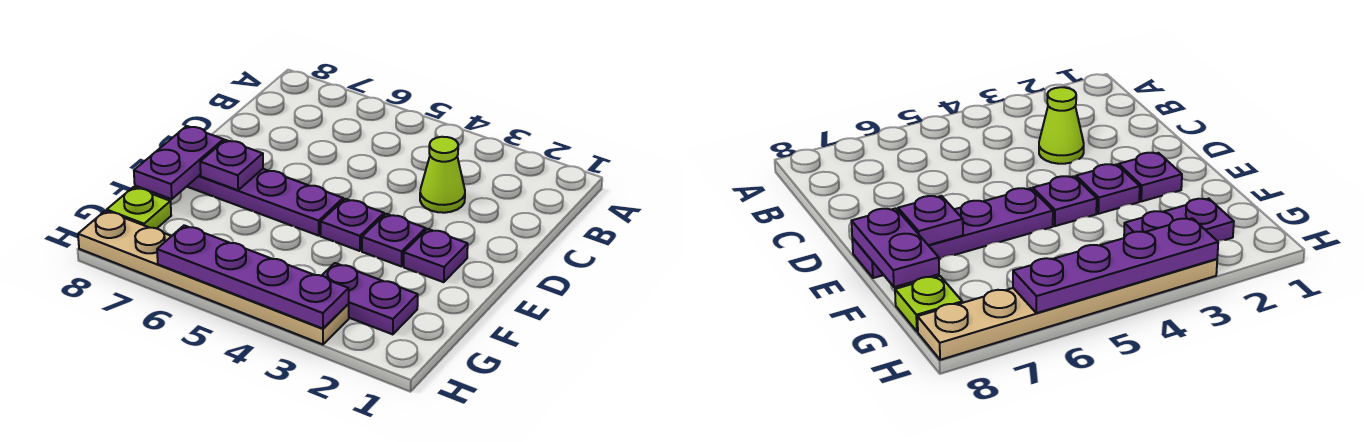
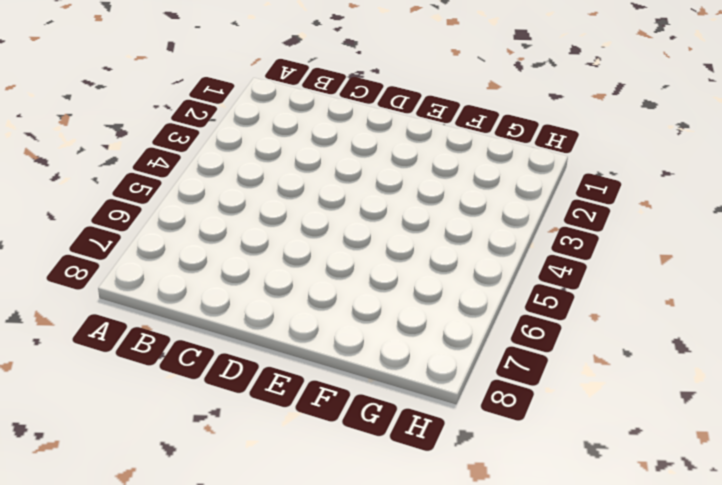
none -> lime cone C3 level 1
none -> purple plate E2 level 1

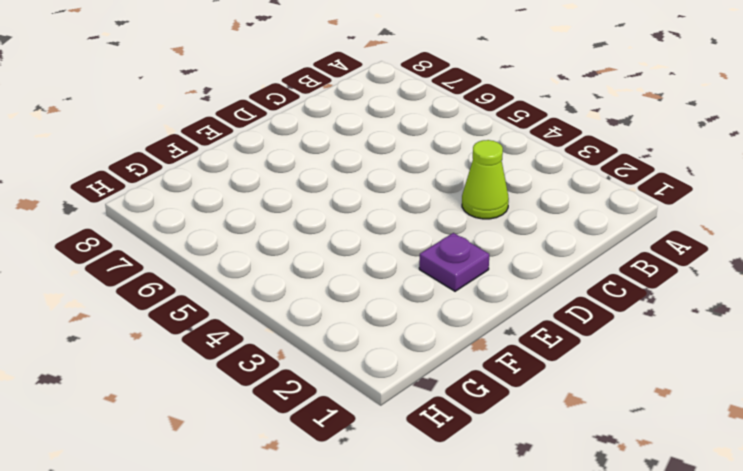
none -> purple plate E3 level 1
none -> purple plate E4 level 1

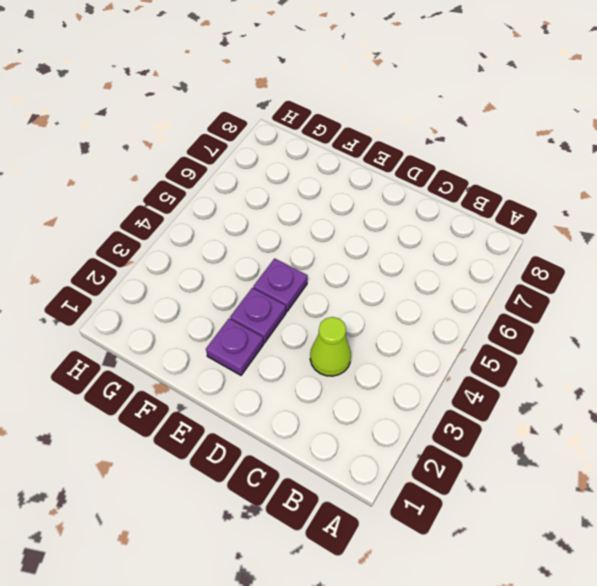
none -> purple plate E5:E8 level 1
none -> purple plate G2:G3 level 1

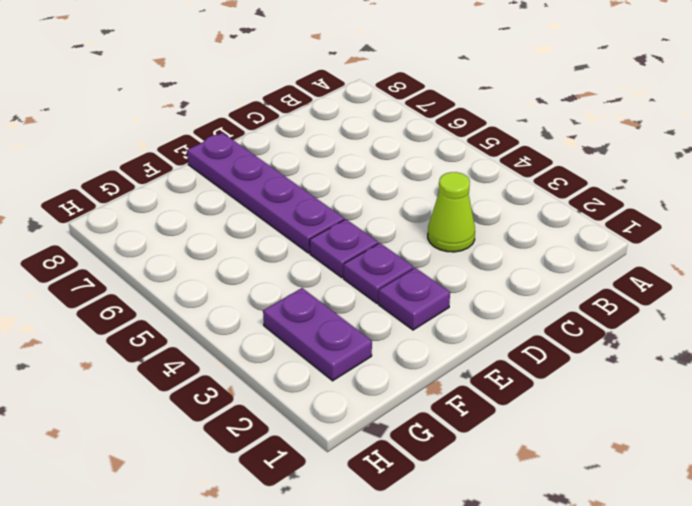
none -> lime plate G8 level 1
none -> tan plate H3:H8 level 1

